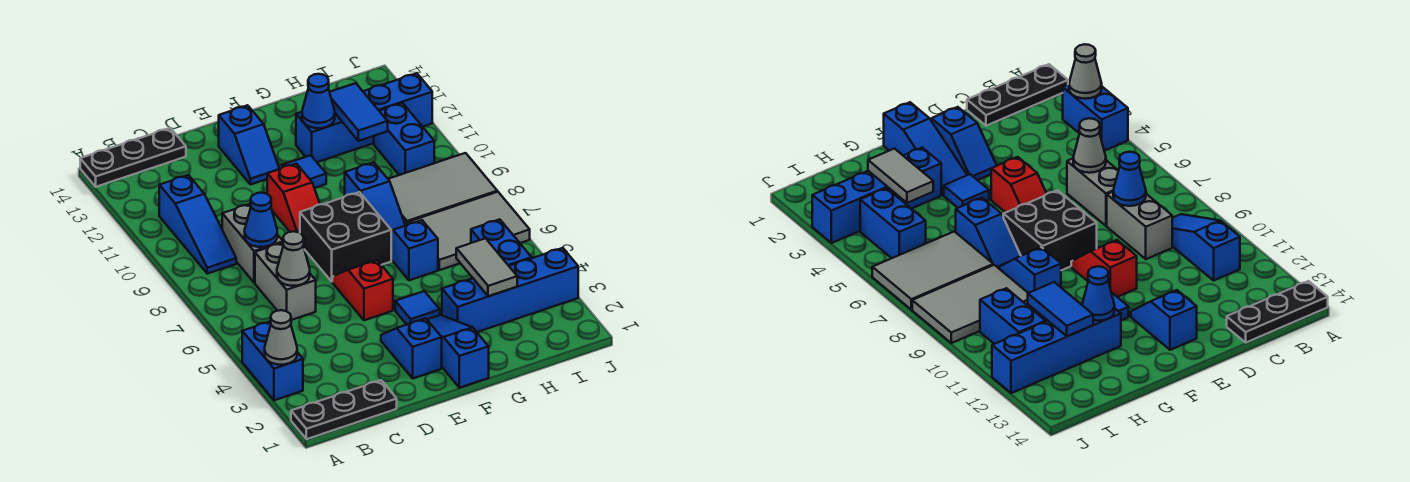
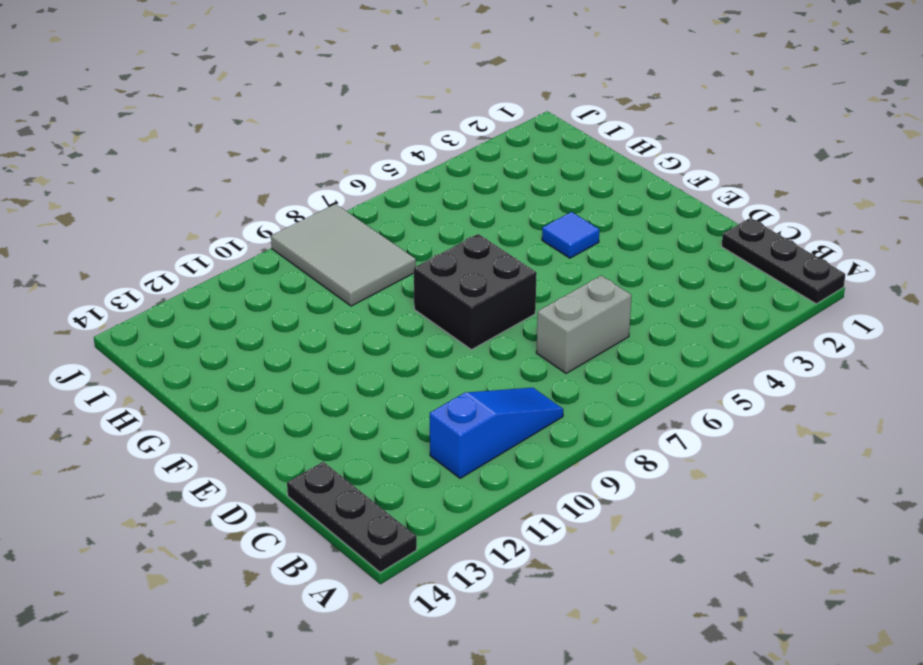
none -> blue brick A3:A4 level 1
none -> grey brick C8:C9 level 1
none -> blue slope E2:E3 level 1 top 2

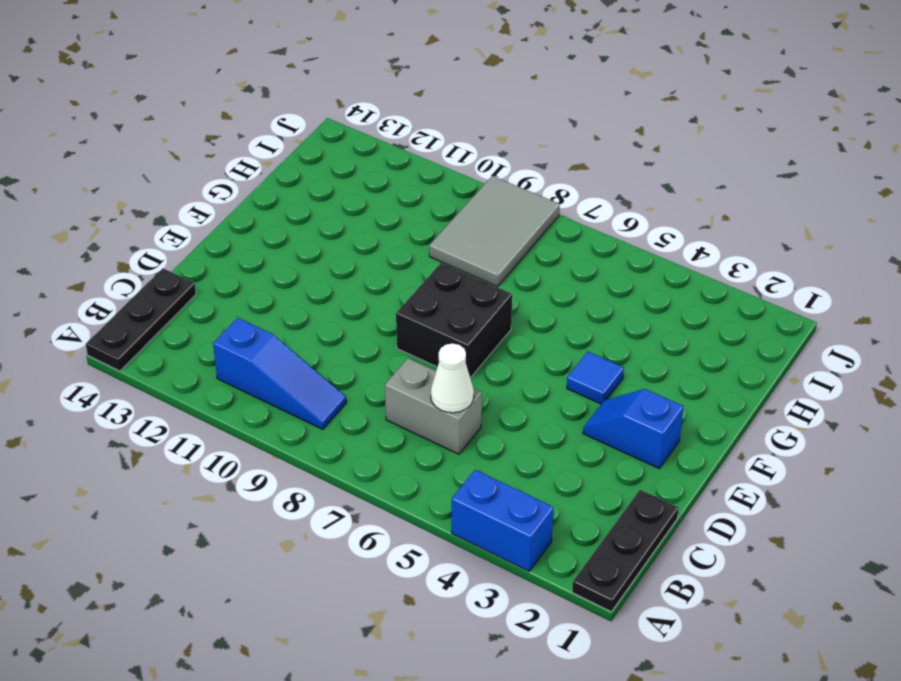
white cone C6 level 2 -> grey cone C6 level 2
none -> grey brick C8:C9 level 1
none -> red slope E5:E6 level 1 top 5
none -> red slope E9:E10 level 1 top 10

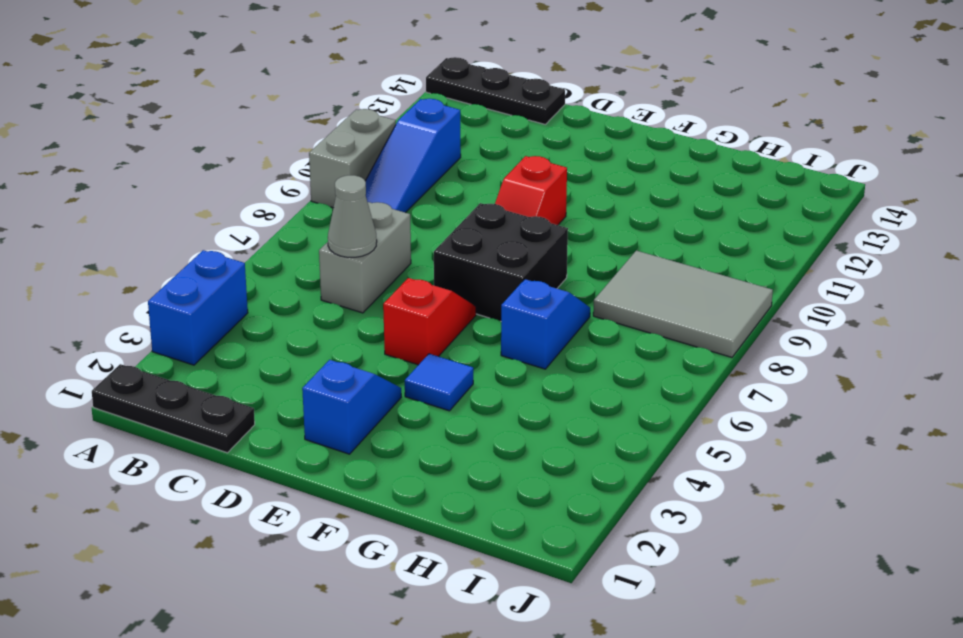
grey brick A9:A10 level 1 -> grey brick C8:C9 level 1
none -> blue slope E12:E13 level 1 top 13
none -> blue slope F1:F3 level 1 top 1
none -> blue tile F11 level 1

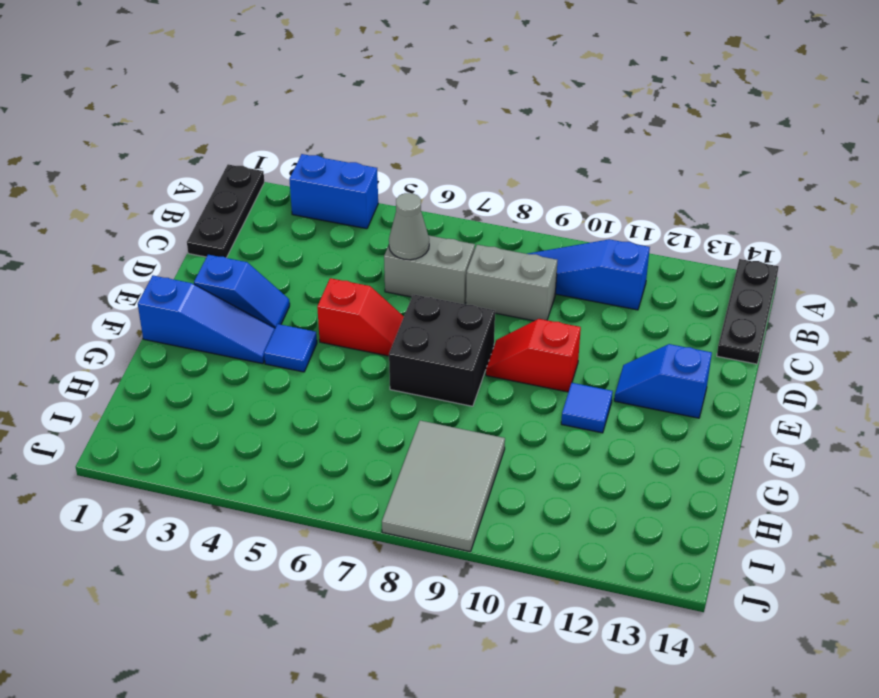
none -> blue brick G3:J3 level 1
none -> blue slope G6:G7 level 1 top 6
none -> blue slope G8:G9 level 1 top 9

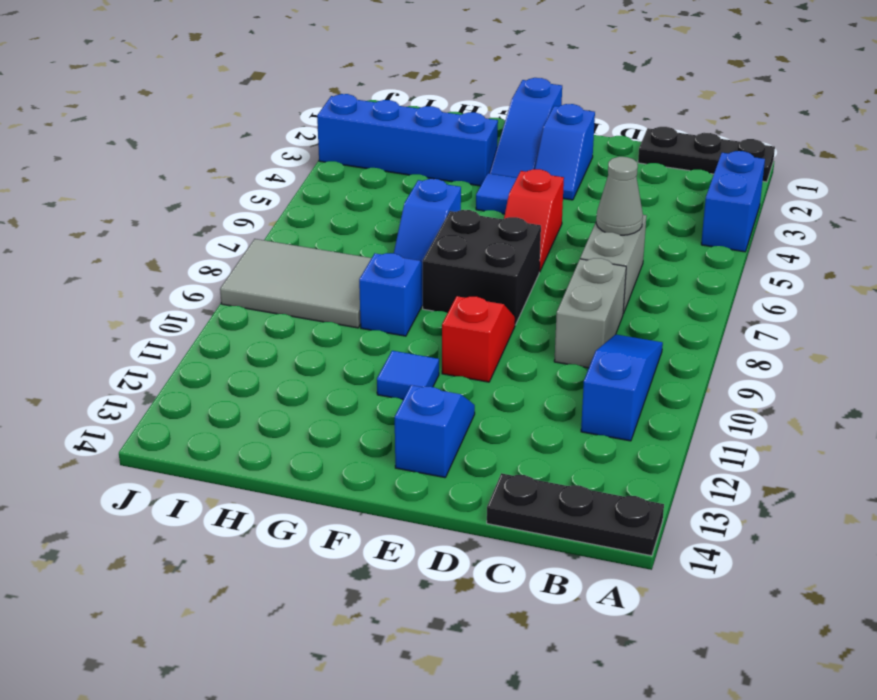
none -> blue brick G12:J12 level 1
none -> grey tile H6:J7 level 1
none -> blue brick I4:I5 level 1

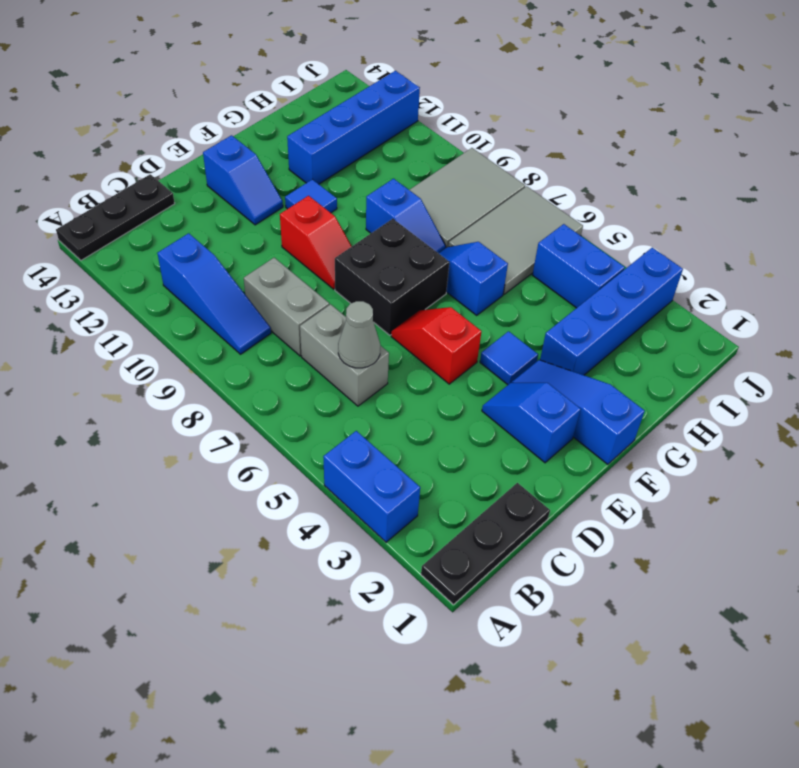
none -> blue brick I10:I11 level 1
none -> grey cone A3 level 2
none -> blue cone C8 level 2

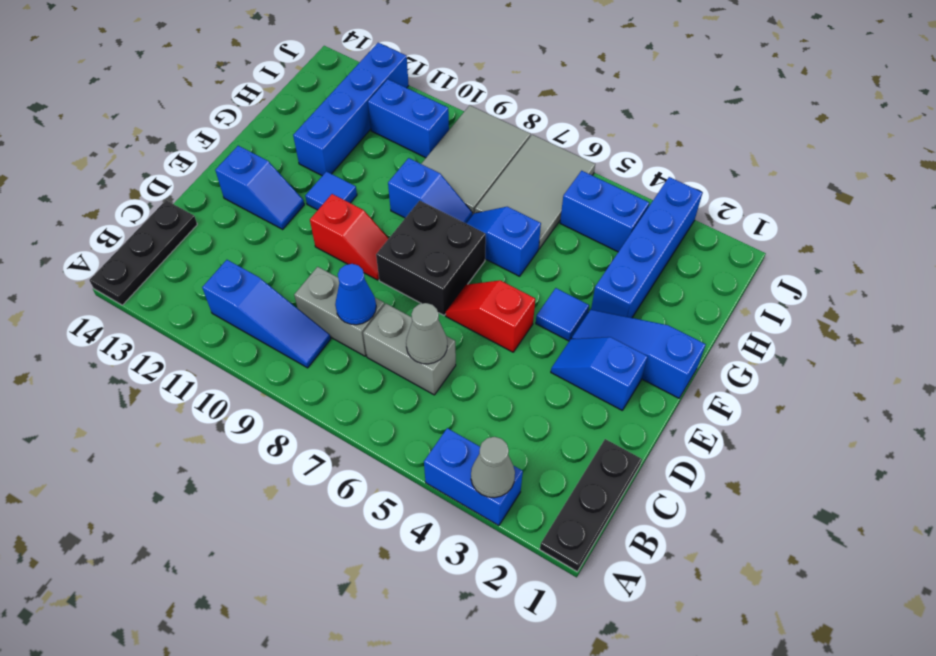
none -> blue cone G12 level 2
none -> grey tile H3:H4 level 2
none -> blue tile H11:H12 level 2

